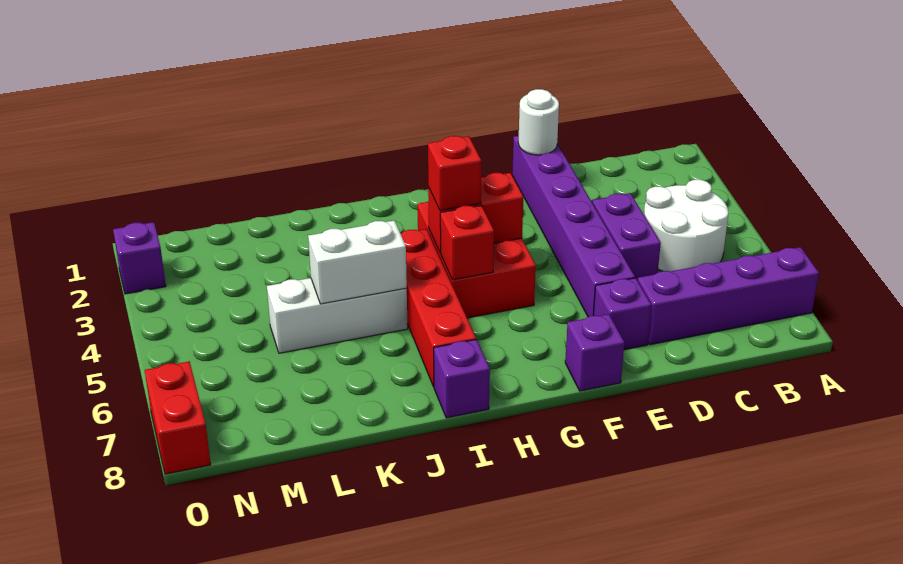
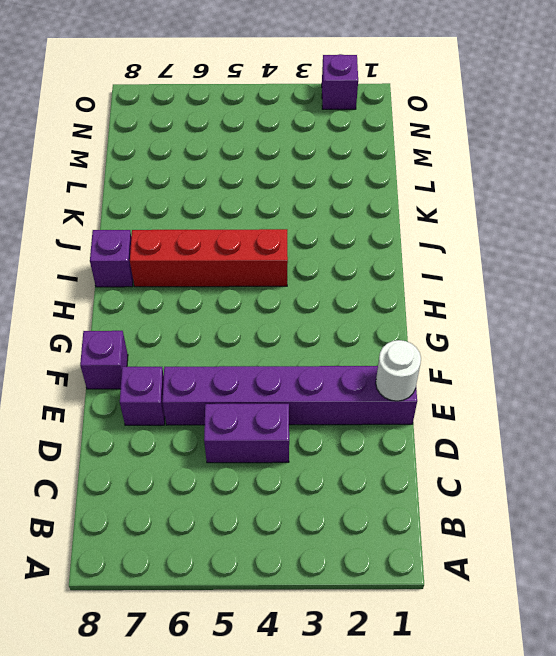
none -> purple brick A7:D7 level 1
none -> white round brick B4:C5 level 1
none -> red brick G3:H5 level 1

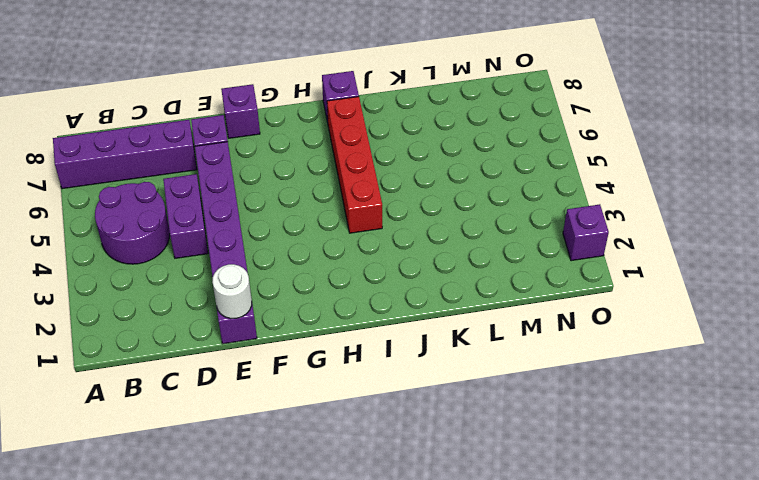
purple round brick B4:C5 level 1 -> white round brick B4:C5 level 1
none -> red brick G3:H5 level 1
none -> white brick J5:L5 level 1
none -> red brick O7:O8 level 1

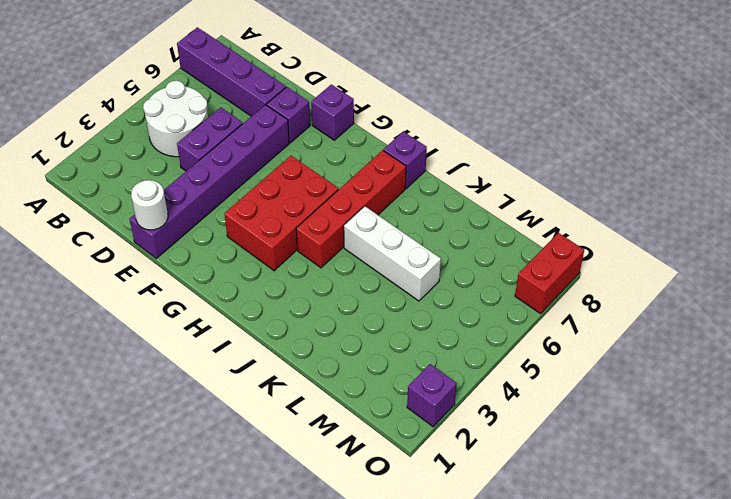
none -> red brick G4:H4 level 2
none -> red brick H5 level 2
none -> white brick J5:K5 level 2

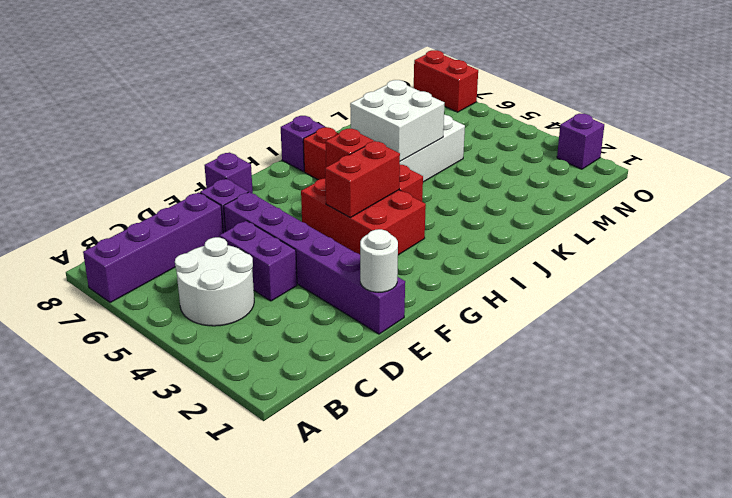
white brick J5:K6 level 2 -> white brick J5:K5 level 2
none -> red brick H4 level 3

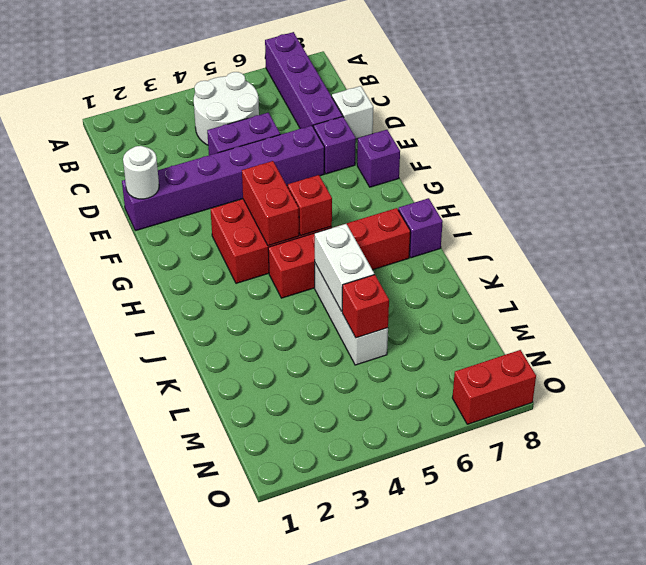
white brick D8 level 1 -> none
red brick L5 level 2 -> red brick H4 level 3
none -> purple brick O2 level 1

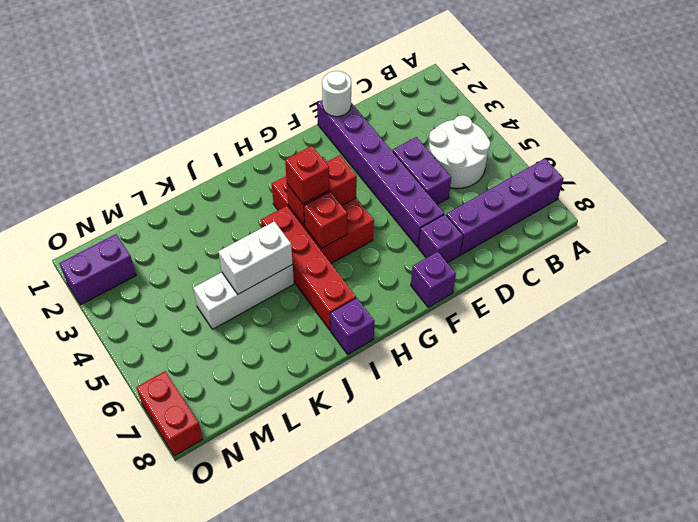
purple brick N2:O2 level 1 -> purple brick O2 level 1

